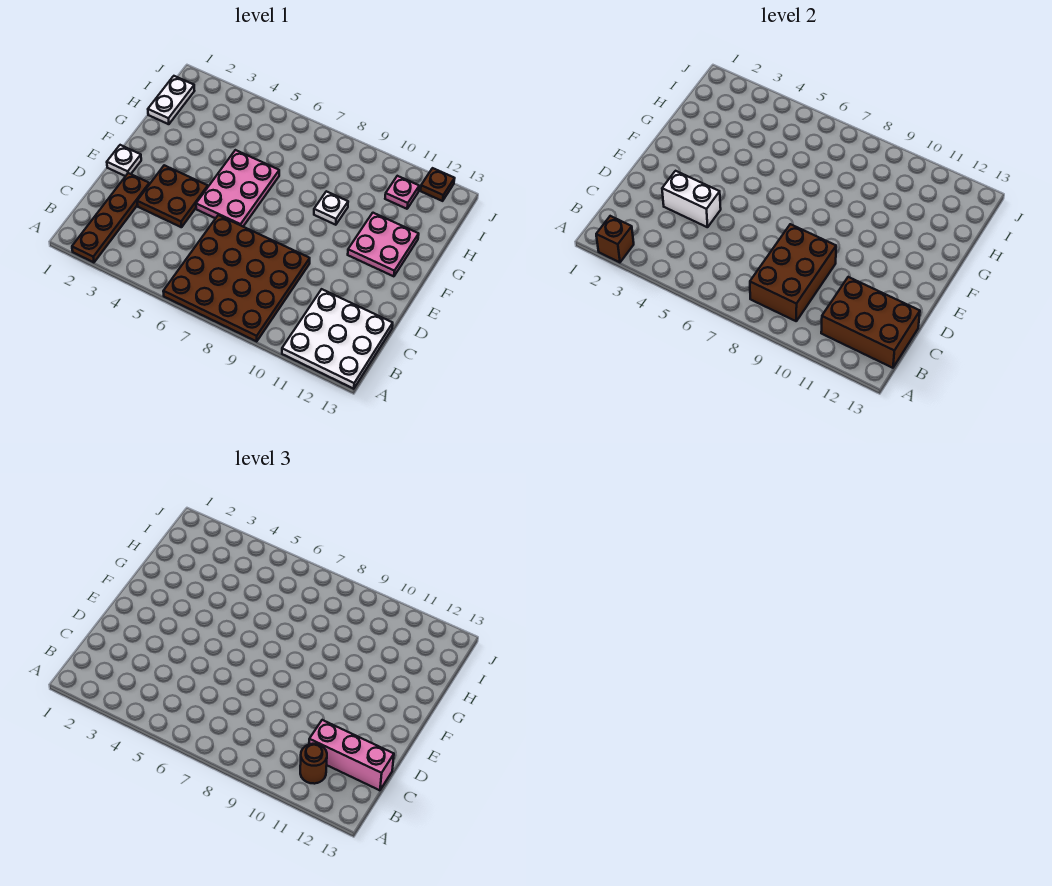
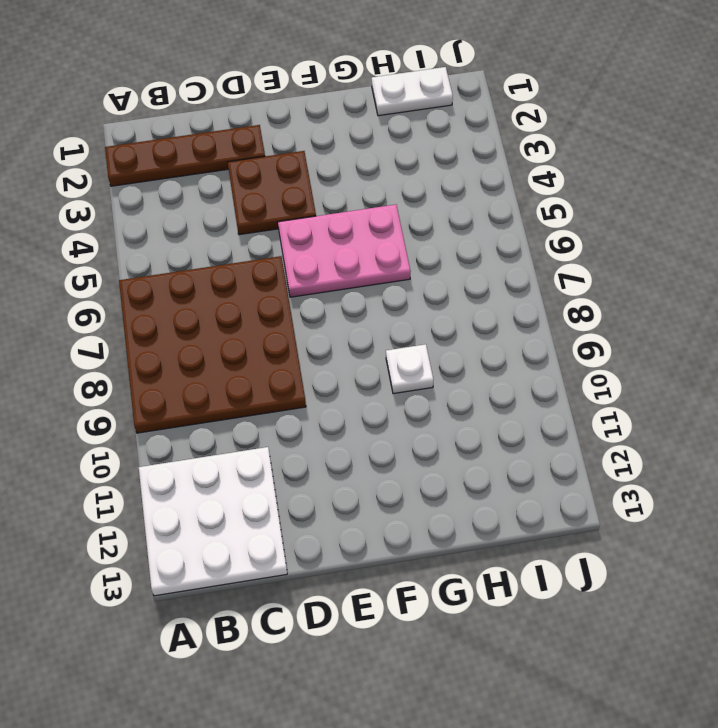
none -> white plate E1 level 1
none -> pink plate F11:G12 level 1
none -> pink plate I11 level 1

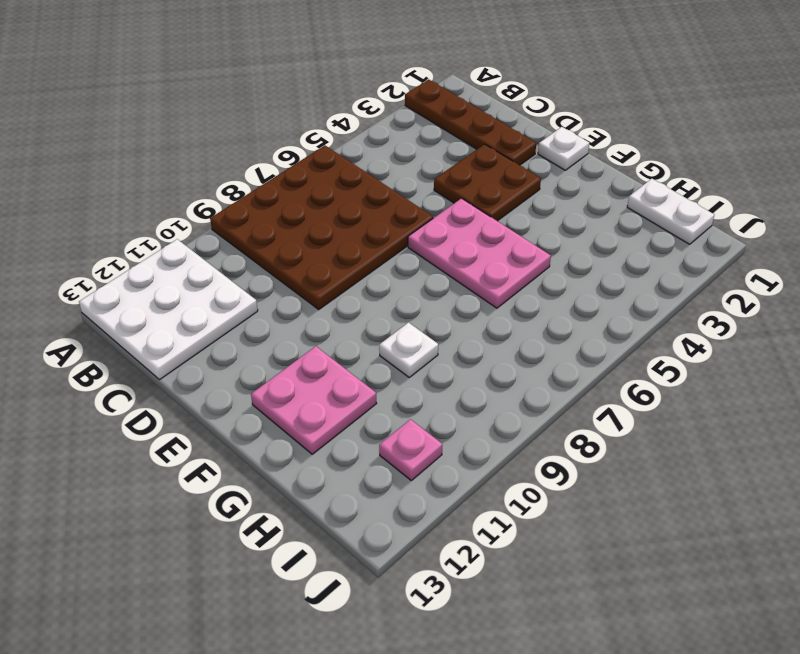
none -> brown plate J12 level 1
none -> brown brick A2 level 2
none -> brown brick B8:D9 level 2

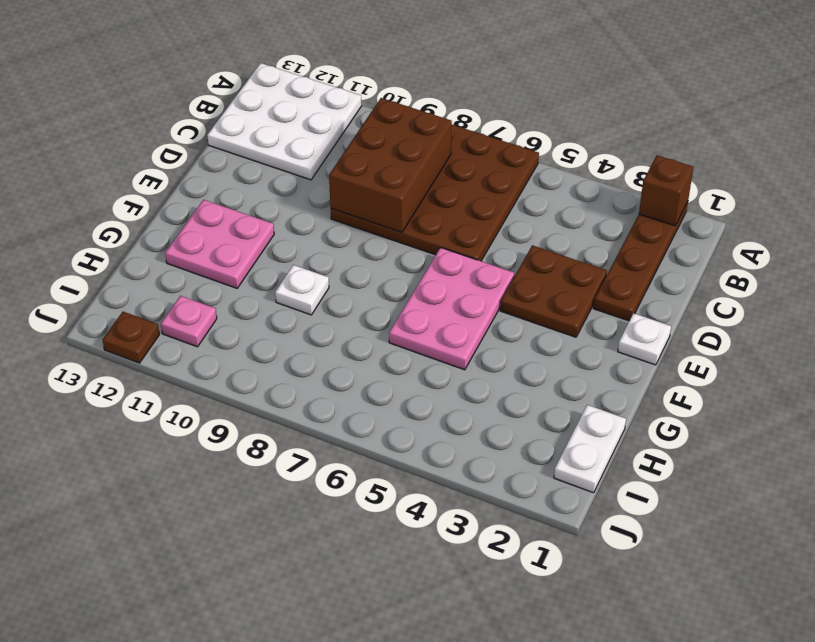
none -> brown brick B11:C13 level 2
none -> white brick D3:D4 level 2
none -> brown round brick B11 level 3

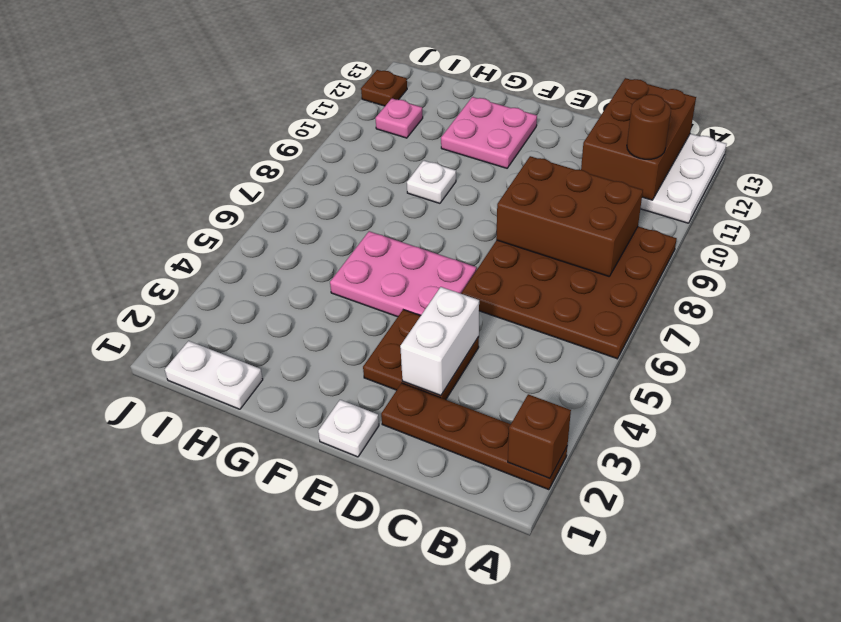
none -> pink brick C11:C13 level 3

